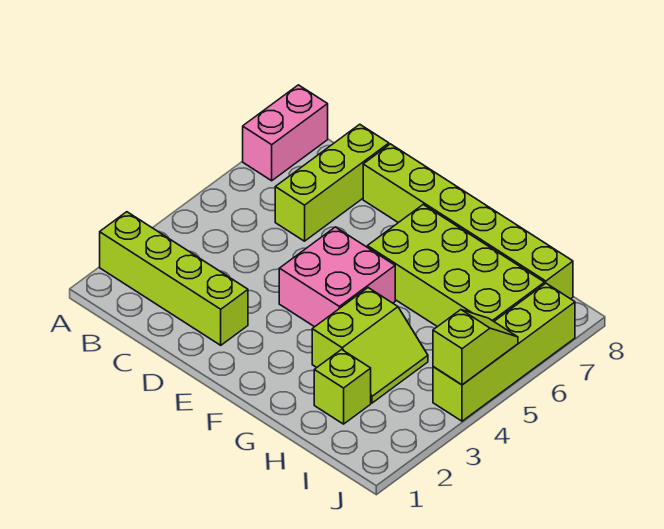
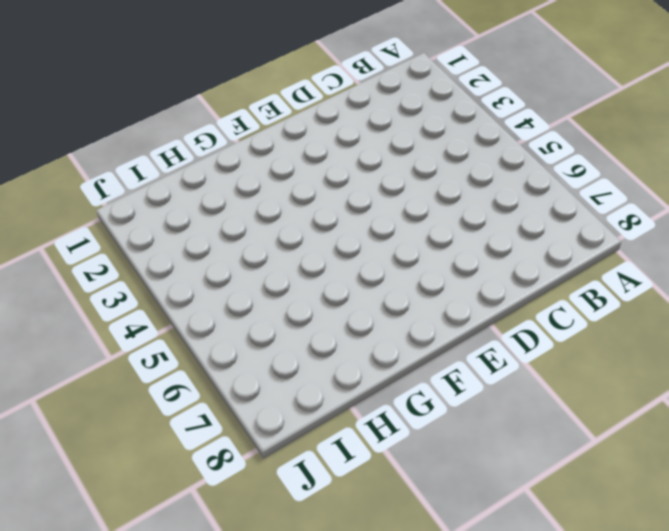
none -> lime brick A2:D2 level 1
none -> pink brick A7:A8 level 1

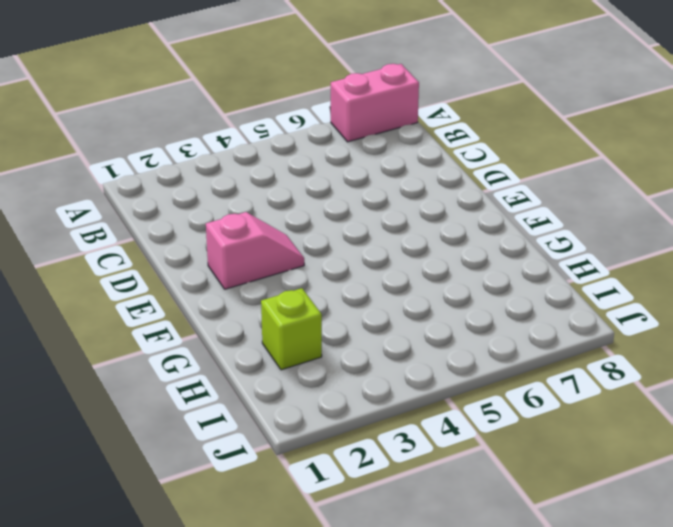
pink slope E2:E3 level 1 top 2 -> none
none -> lime brick A2:D2 level 1
none -> lime brick C6:C8 level 1

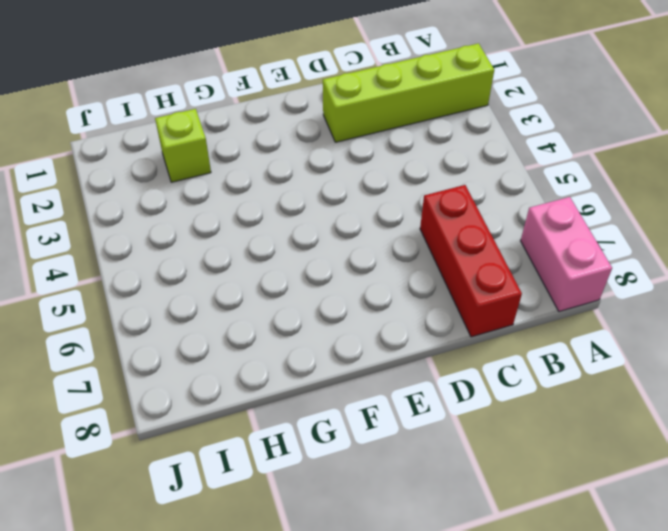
red brick C6:C8 level 1 -> lime brick C6:C8 level 1
none -> lime brick D8:I8 level 1
none -> pink brick E4:F5 level 1

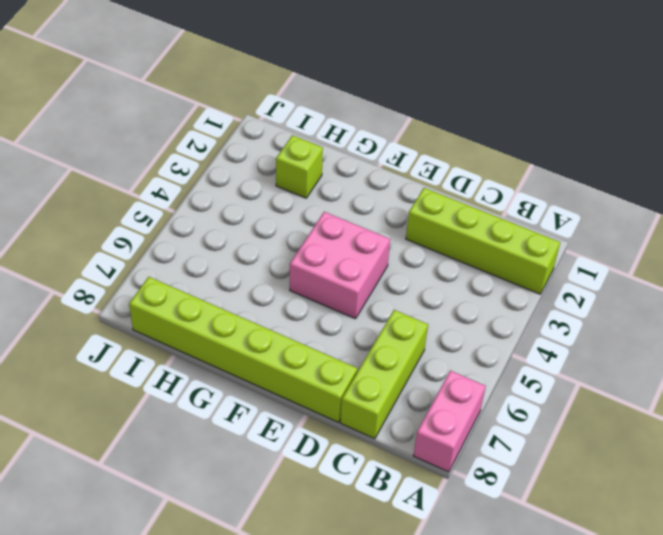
none -> lime brick F6:I7 level 1
none -> lime slope G3:H4 level 1 top G

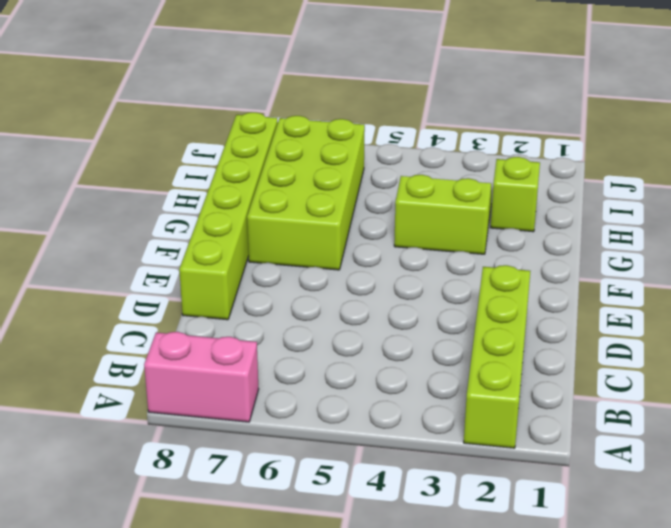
none -> lime brick C6:C8 level 1
none -> pink brick E4:F5 level 1

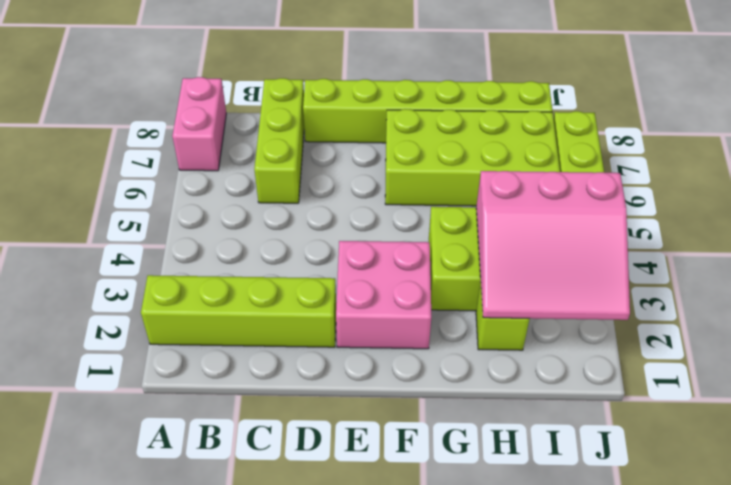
pink brick E2:F3 level 1 -> pink brick E4:F5 level 1
pink slope H2:J4 level 2 top 4 -> lime slope J4:J5 level 2 top 4

